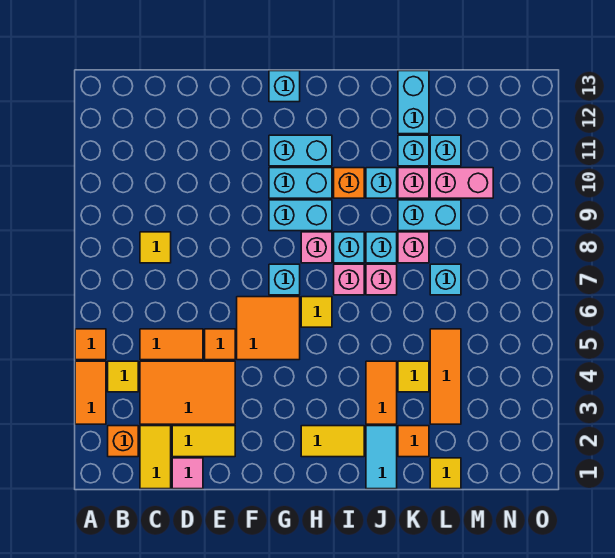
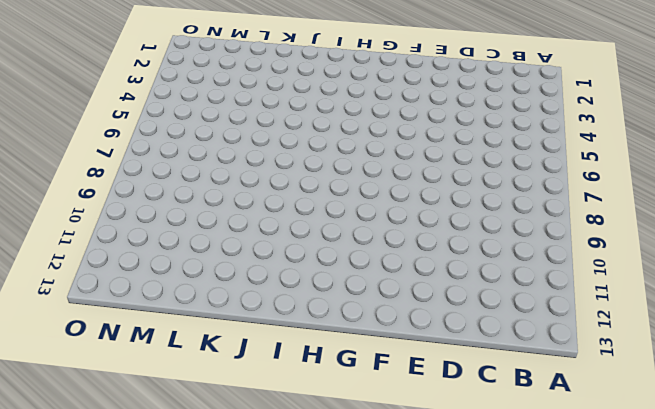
none -> orange tile A3:A4 level 1
none -> orange tile A5 level 1
none -> orange brick B2 level 1
none -> yellow tile B4 level 1

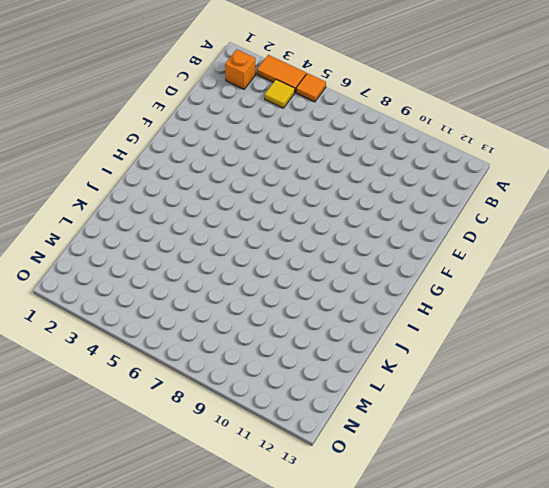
none -> yellow tile C1:C2 level 1
none -> orange tile C3:E4 level 1
none -> orange tile C5:D5 level 1
none -> yellow tile C8 level 1

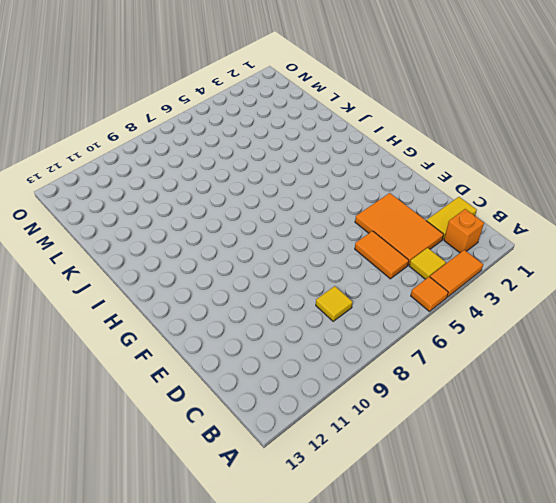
none -> pink tile D1 level 1
none -> yellow tile D2:E2 level 1
none -> orange tile E5 level 1
none -> orange tile F5:G6 level 1

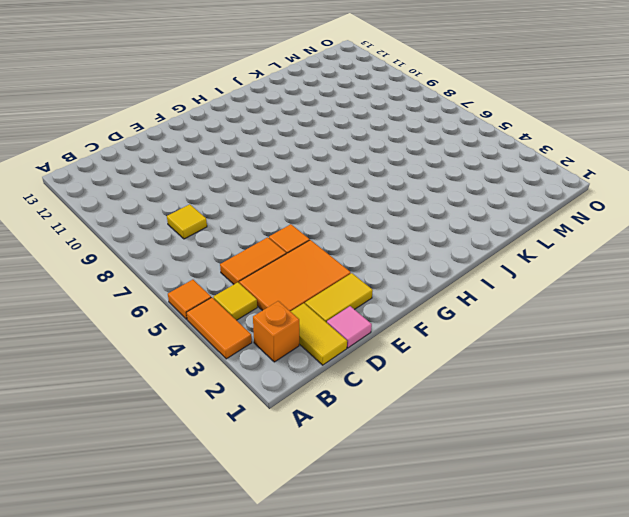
none -> orange tile F5:G6 level 1
none -> cyan brick G7 level 1
none -> cyan brick G9:H9 level 1
none -> cyan brick G10:H10 level 1

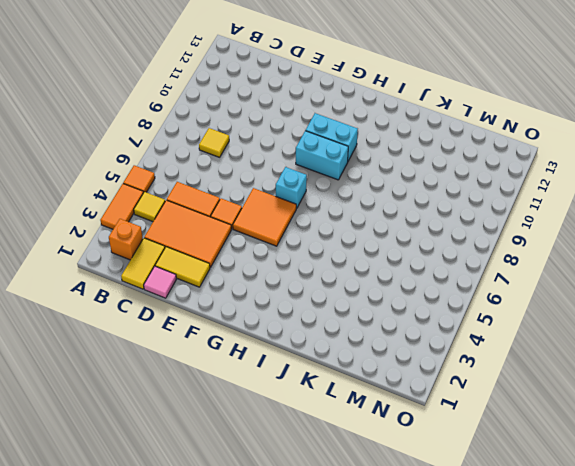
none -> cyan brick G11:H11 level 1
none -> cyan brick G13 level 1
none -> yellow tile H2:I2 level 1
none -> yellow tile H6 level 1

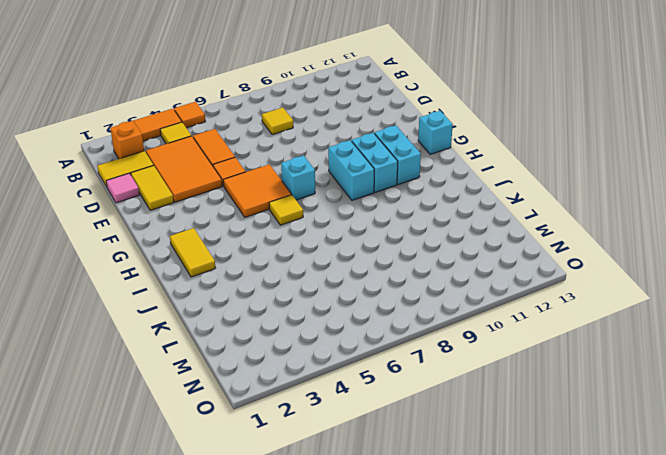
none -> pink brick H8 level 1
none -> pink brick I7 level 1
none -> cyan brick I8 level 1
none -> orange brick I10 level 1

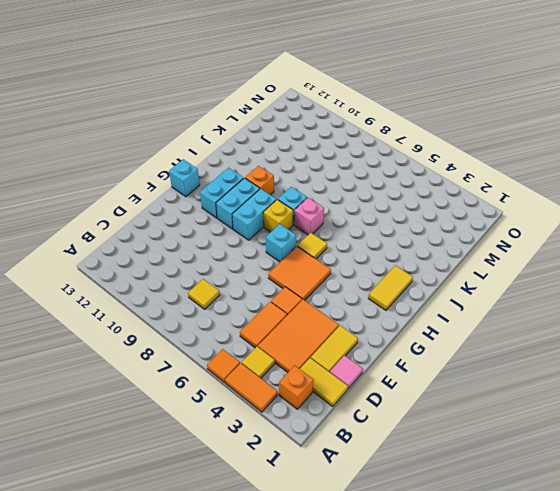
yellow brick H8 level 1 -> pink brick H8 level 1
none -> cyan tile J1:J2 level 1
none -> orange tile J3:J4 level 1
none -> pink brick J7 level 1
none -> cyan brick J8 level 1

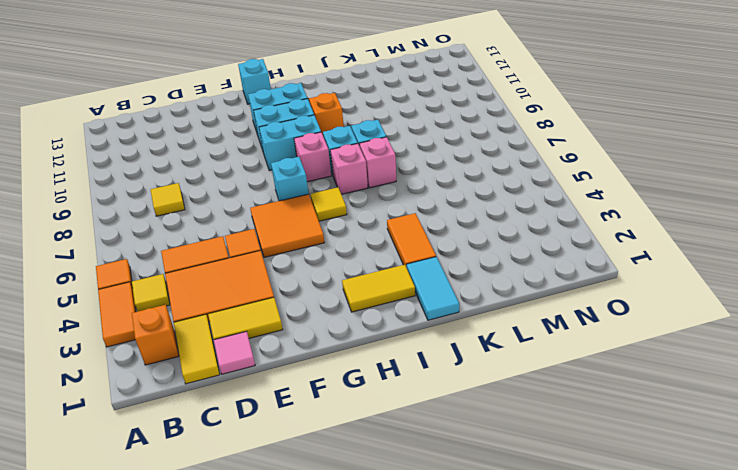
none -> cyan brick J10 level 1
none -> orange tile K2 level 1
none -> yellow tile K4 level 1
none -> pink brick K8 level 1

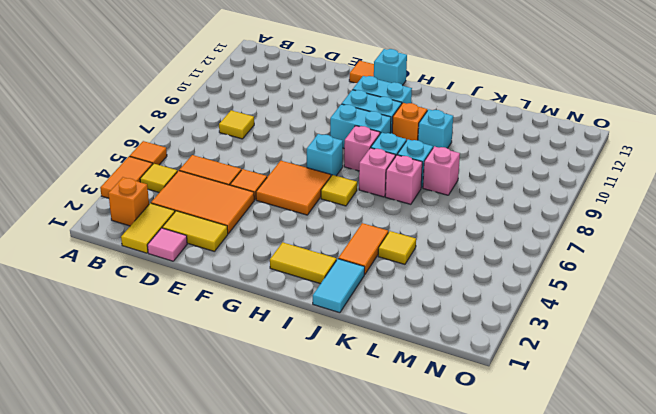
orange tile F13 level 1 -> orange tile K2 level 1
none -> cyan brick K9:L9 level 1
none -> pink brick K10 level 1
none -> cyan brick K11 level 1
none -> cyan brick K12:K13 level 1

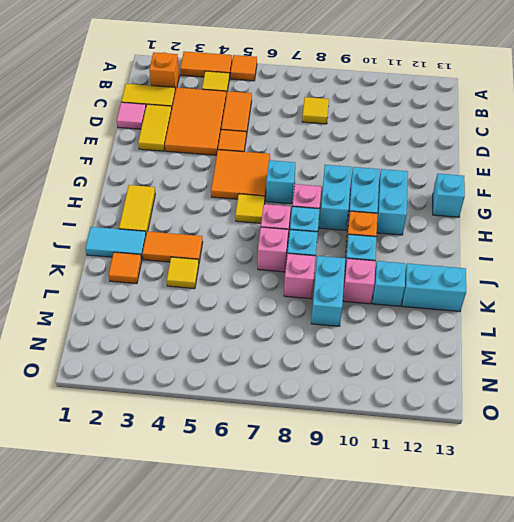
none -> yellow tile L1 level 1
none -> orange tile L3:L5 level 1
none -> cyan brick L7 level 1
none -> pink brick L10:M10 level 1

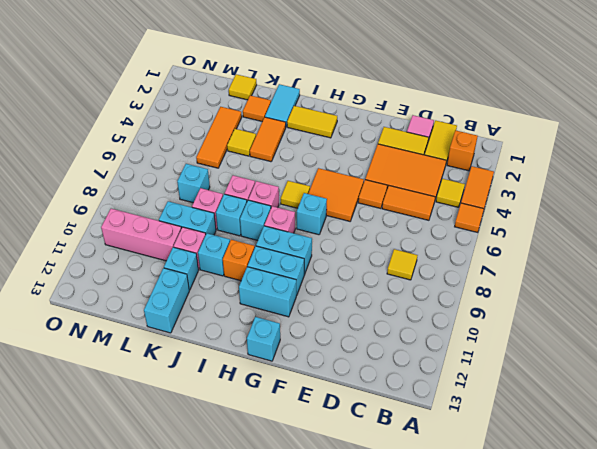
pink brick L10:N10 level 1 -> pink brick L10:M10 level 1
none -> cyan brick L11 level 1

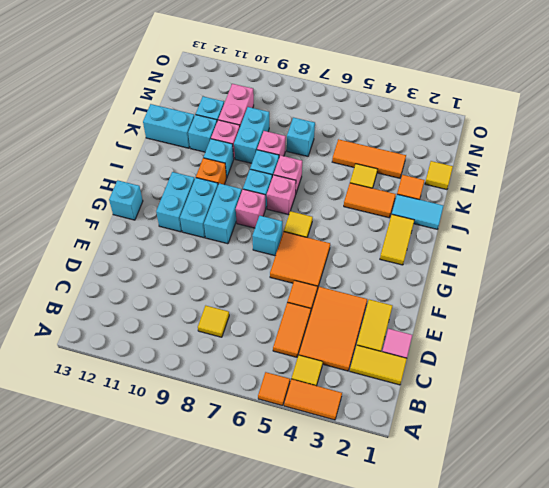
none -> orange brick B2 level 1

